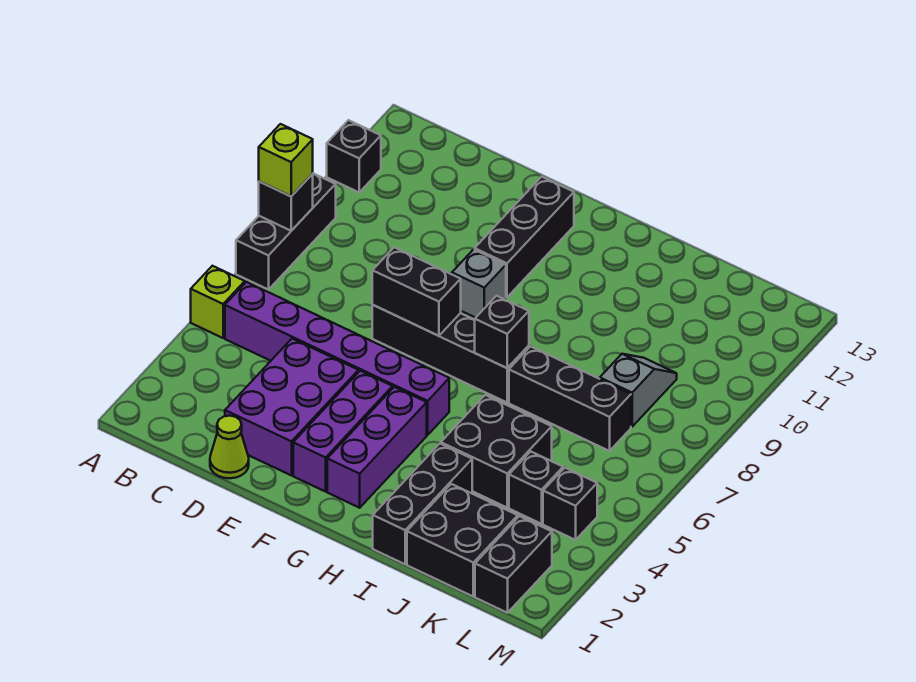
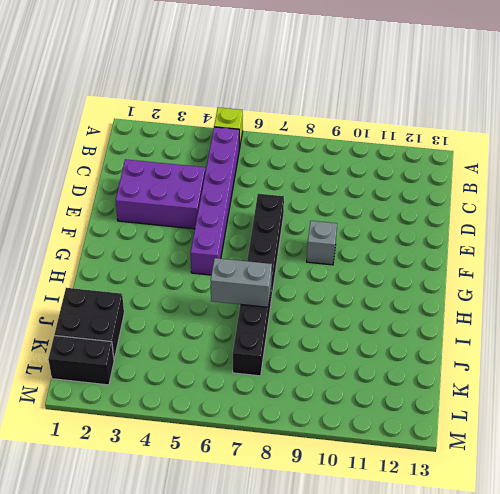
grey brick I6:I7 level 2 -> none
none -> black brick A7:A9 level 1
none -> black brick A11 level 1
none -> lime cone D1 level 1

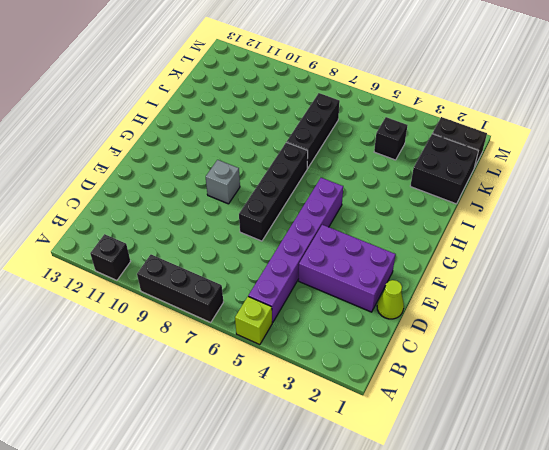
none -> purple brick F2:F4 level 1
none -> black brick F10:F12 level 1
none -> purple brick G2:G4 level 1

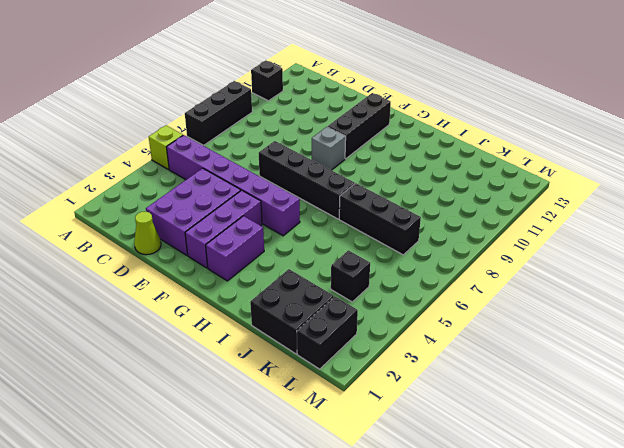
purple brick G2:G3 level 1 -> purple brick G2:G4 level 1
none -> black brick I1:I3 level 1
none -> black brick I4:J5 level 1
none -> grey slope K8:K9 level 1 top 8

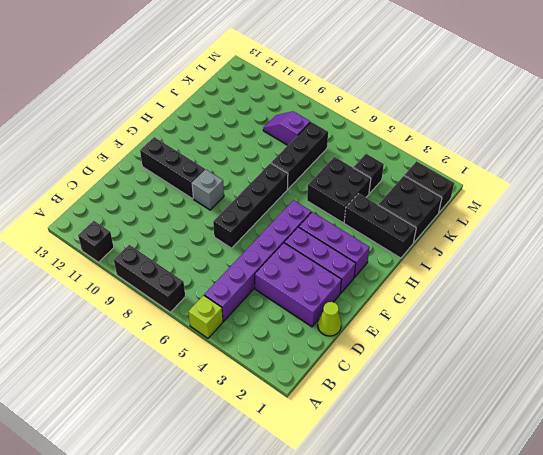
purple slope K8:K9 level 1 top 8 -> grey slope K8:K9 level 1 top 8
none -> black brick L4 level 1
none -> black brick A8 level 2
none -> black brick E7:F7 level 2

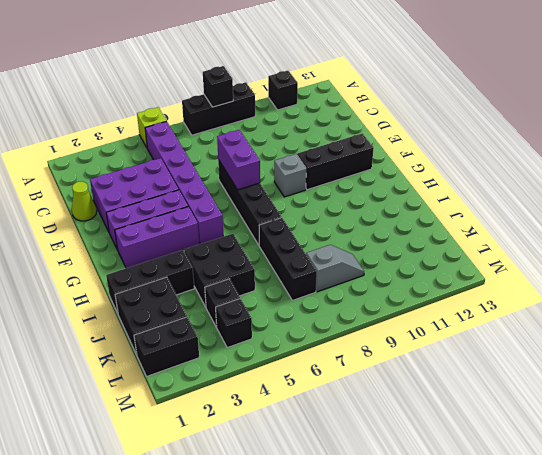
purple brick E7:F7 level 2 -> black brick E7:F7 level 2
none -> black brick H7 level 2
none -> lime brick A8 level 3

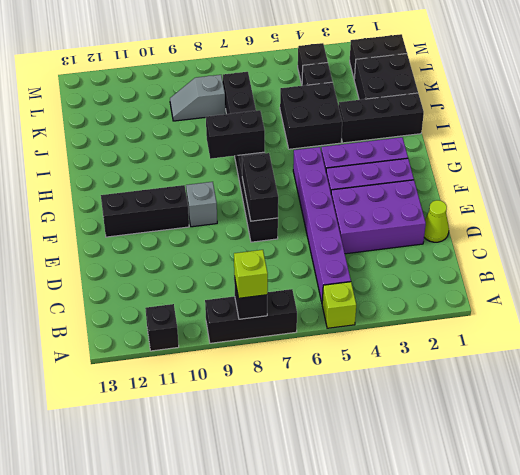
black brick H7:H8 level 2 -> black brick H7 level 2

